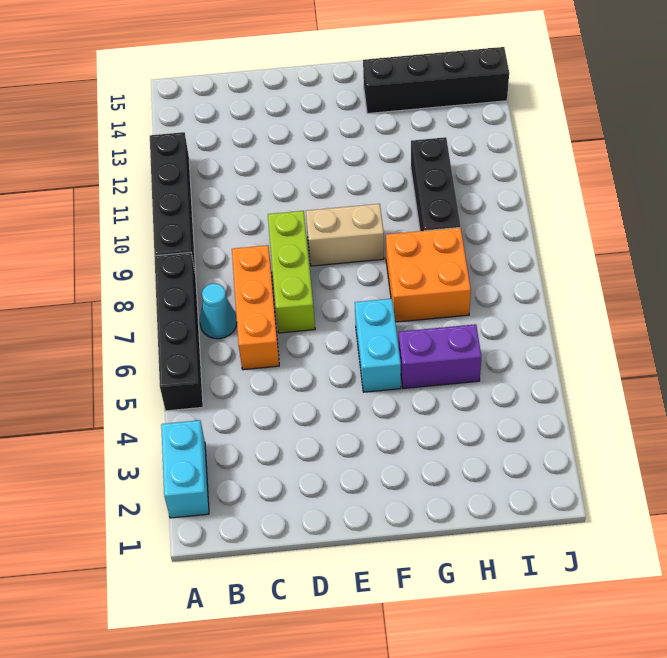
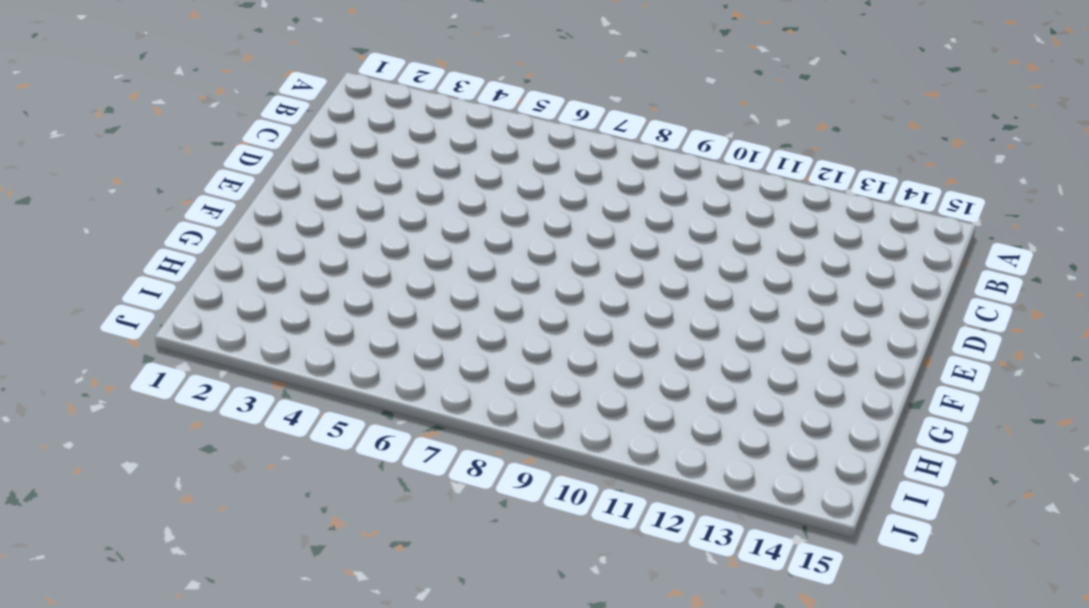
none -> cyan brick A2:A3 level 1
none -> black brick A5:A8 level 1
none -> black brick A9:A12 level 1

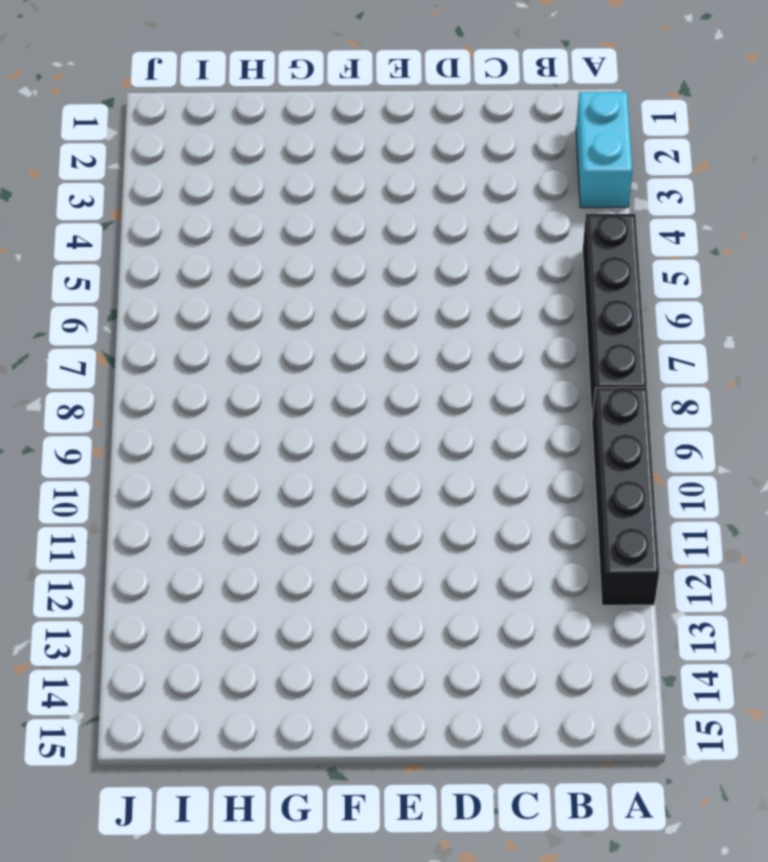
none -> cyan cone B7 level 1
none -> orange brick C6:C8 level 1
none -> lime brick D7:D9 level 1

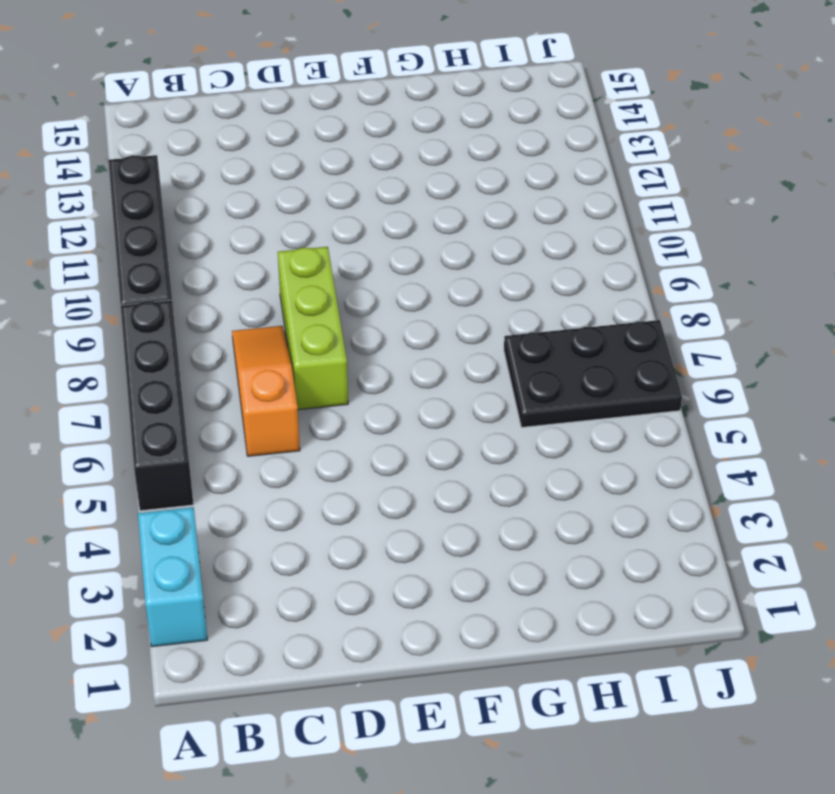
orange slope C6:C8 level 1 top 6 -> orange brick C6:C8 level 1
black plate H6:J7 level 1 -> orange brick G7:H8 level 1
none -> cyan cone B7 level 1
none -> tan brick E9:F9 level 1
none -> cyan brick F5:F6 level 1

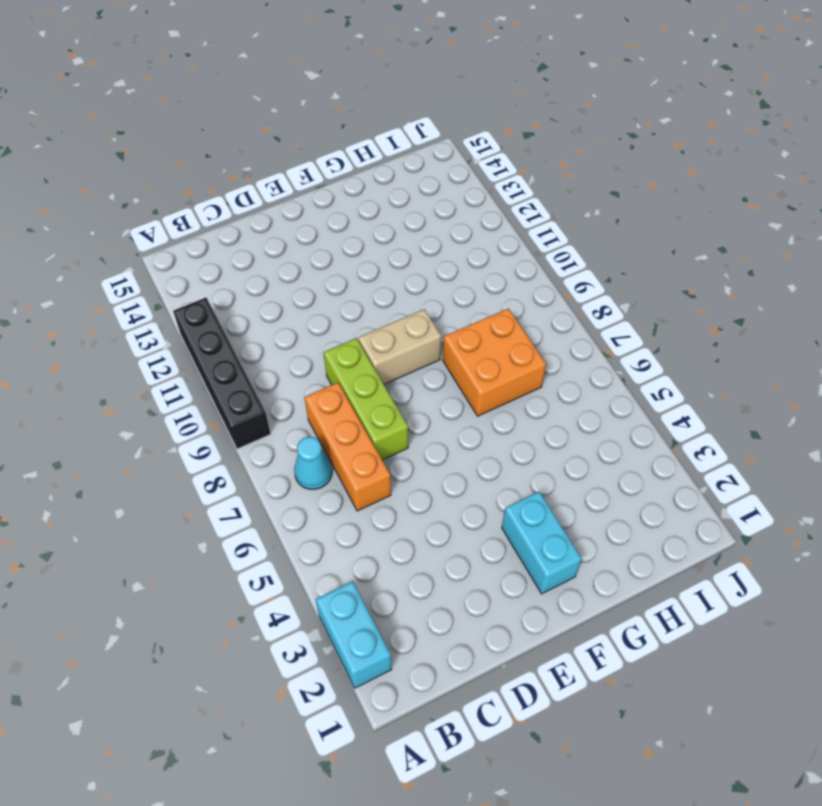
cyan brick F2:F3 level 1 -> cyan brick F5:F6 level 1
none -> black brick A5:A8 level 1
none -> purple brick G5:H5 level 1
none -> black brick G14:J14 level 1

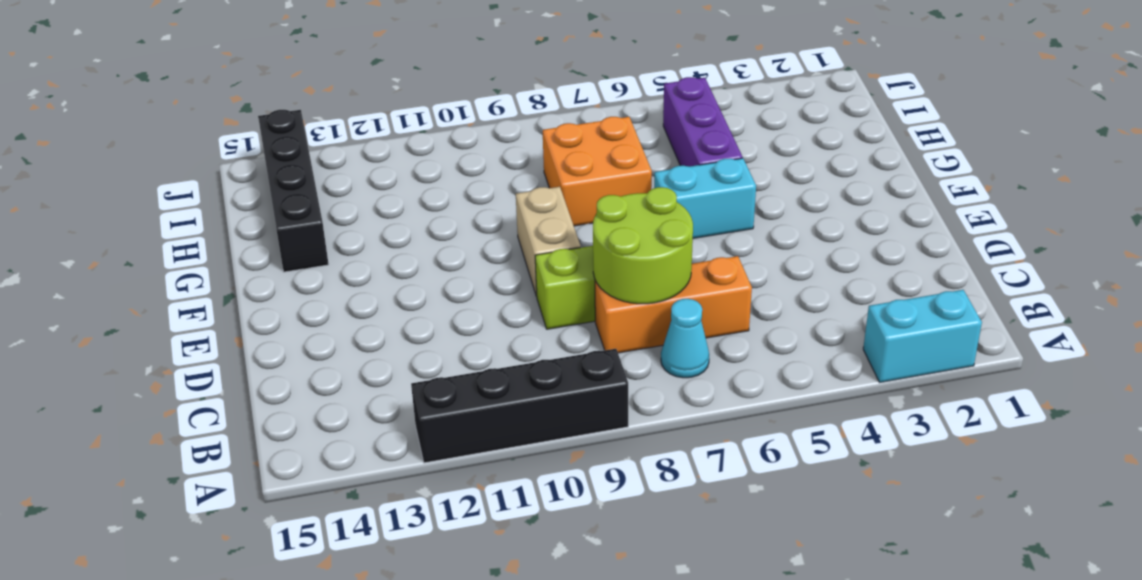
lime round brick C7:D8 level 2 -> none
purple brick G5:I5 level 1 -> purple brick G5:H5 level 1
none -> black brick A5:A8 level 1
none -> black brick H9:H11 level 1

